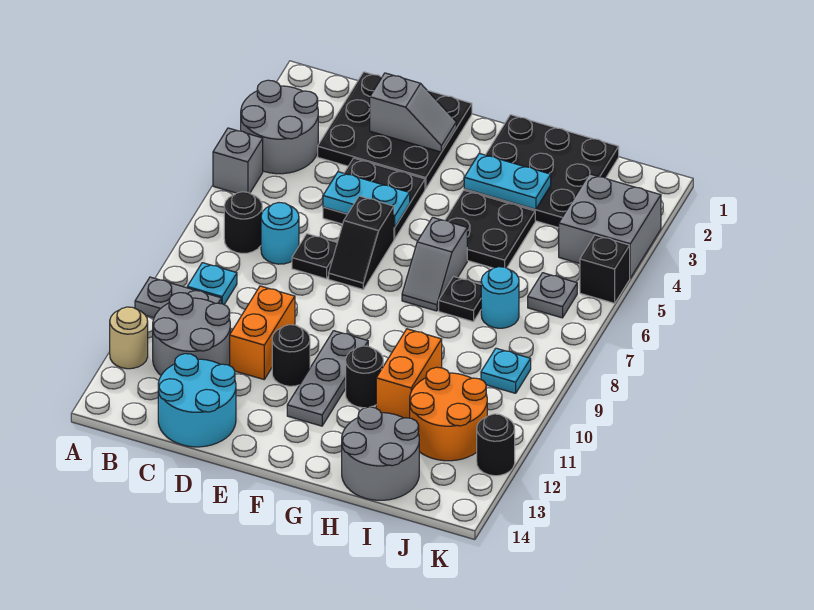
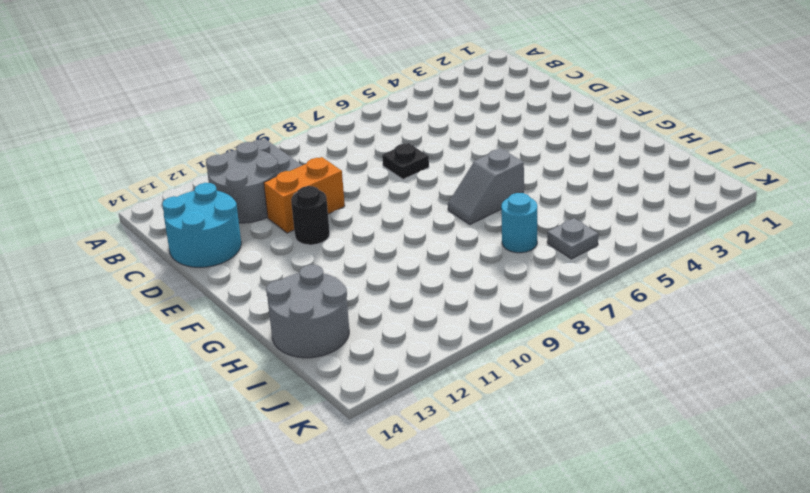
none -> grey round brick A3:B4 level 1
none -> grey brick A5 level 1
none -> tan round brick A12 level 1
none -> black round brick B7 level 1

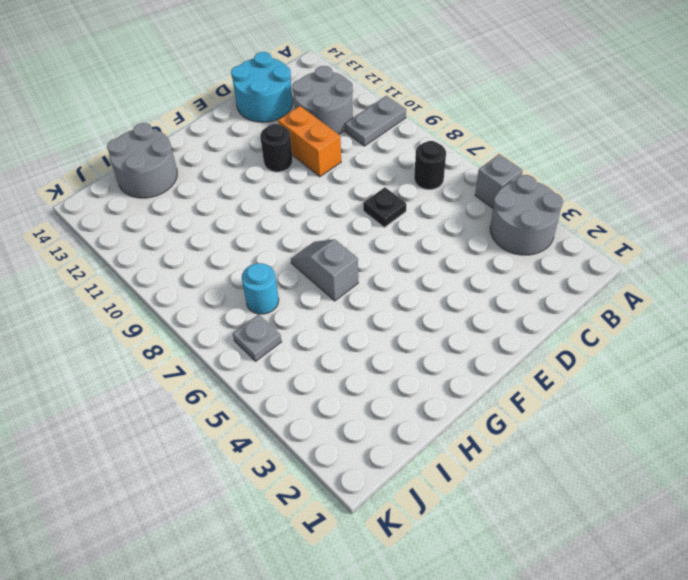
none -> tan round brick A12 level 1
none -> cyan plate B9 level 1
none -> black plate C1:E3 level 1
none -> cyan round brick C7 level 1

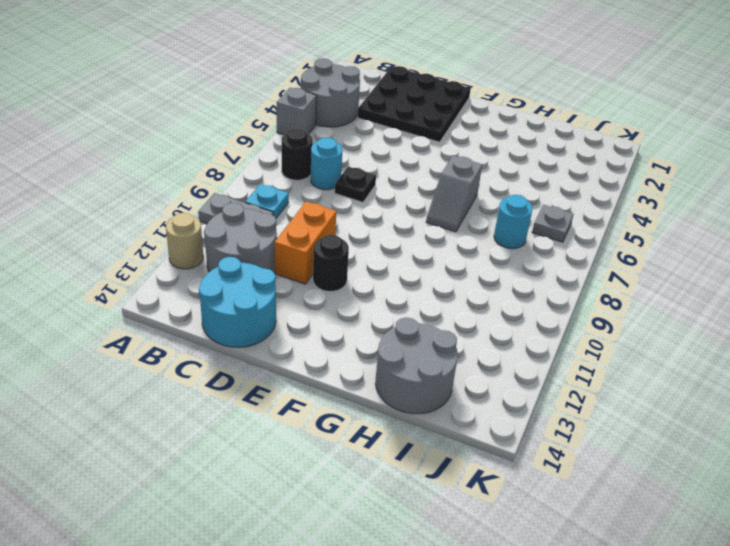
none -> black plate D4:E5 level 1
none -> black slope E6:E7 level 1 top 6
none -> grey plate F10:F12 level 1
none -> black plate G1:I3 level 1

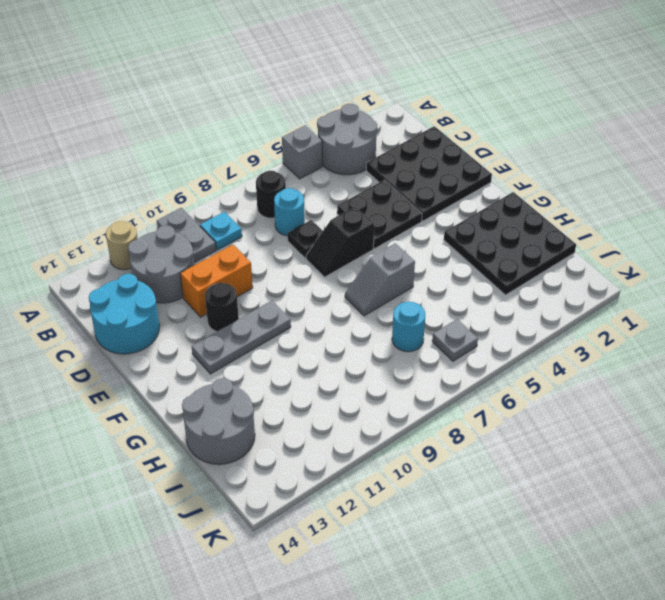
none -> black plate G4:H5 level 1
none -> black round brick G11 level 1
none -> black plate H7 level 1
none -> orange brick H10:H11 level 1

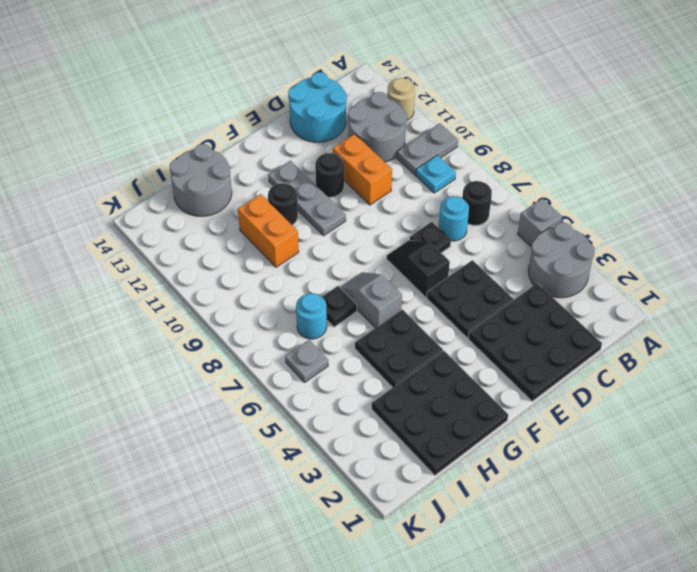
none -> orange round brick I11:J12 level 1
none -> grey brick J3:K4 level 1
none -> cyan plate J9 level 1
none -> black brick K5 level 1

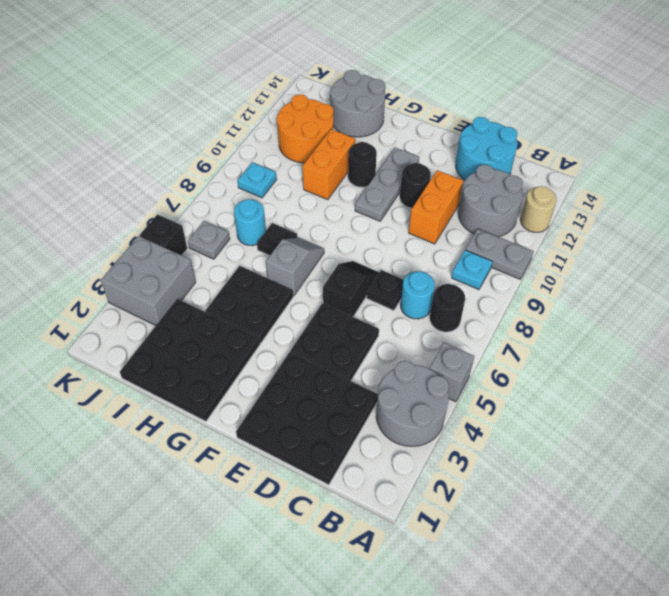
none -> black round brick K12 level 1
none -> grey slope D2:E2 level 2 top D
none -> cyan plate D5:E5 level 2
none -> cyan plate G3:H3 level 2

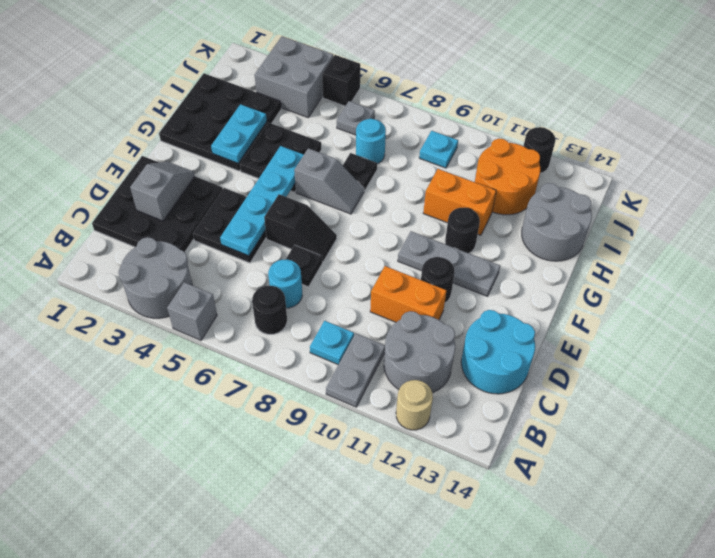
cyan plate D5:G5 level 2 -> cyan plate D5:E5 level 2

